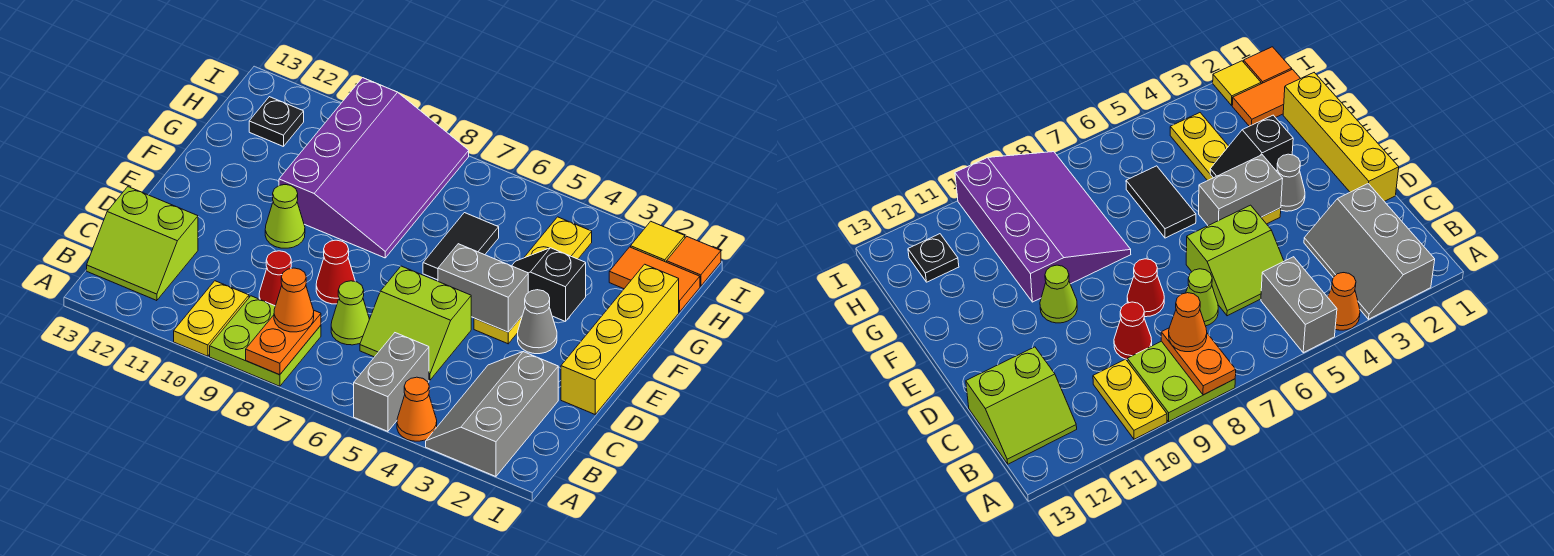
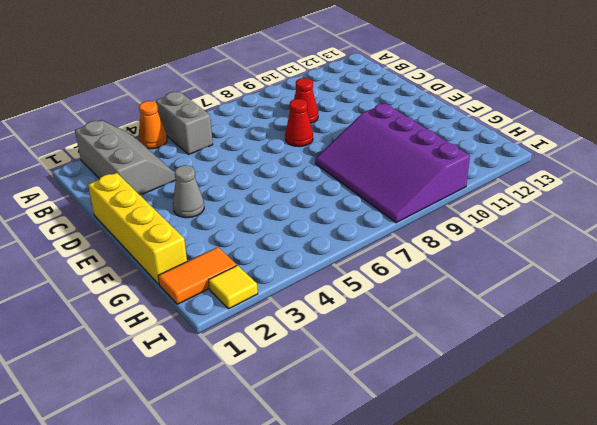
none -> lime plate A8:B9 level 1
none -> yellow plate A10:B10 level 1
none -> lime slope B12:C13 level 1 top C

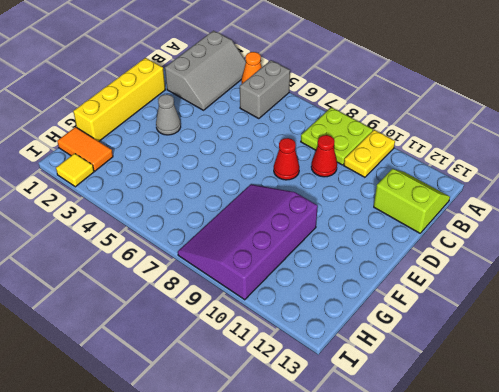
none -> lime slope C5:D6 level 1 top D
none -> lime cone C7 level 1
none -> yellow plate E4:H4 level 1

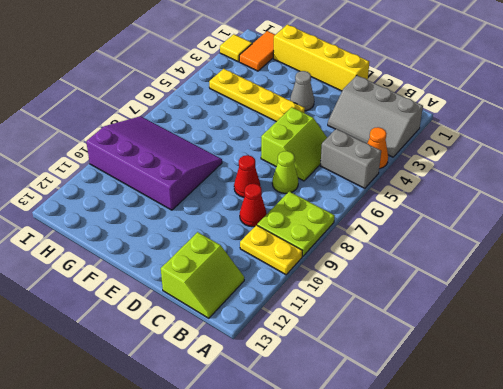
none -> lime cone E10 level 1
none -> black tile F6:G6 level 1
none -> black plate H12 level 1

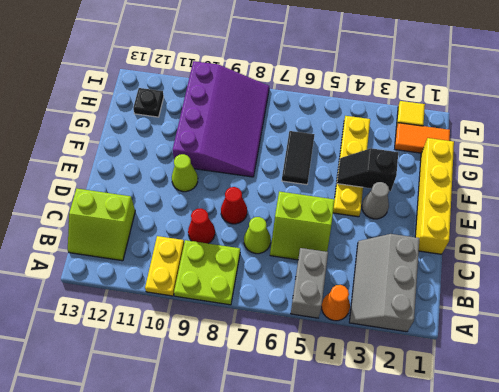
none -> orange tile I1 level 1
none -> orange plate A8:B8 level 2
none -> grey brick E4:E5 level 2

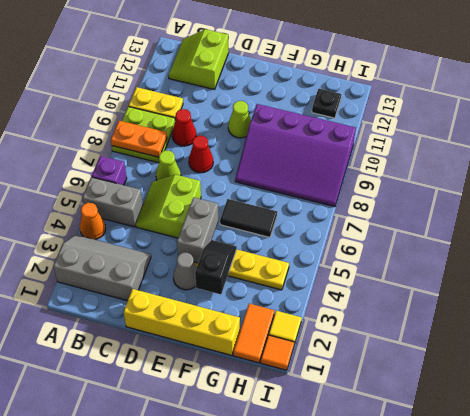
purple brick A6 level 1 -> none
none -> orange cone B8 level 3

